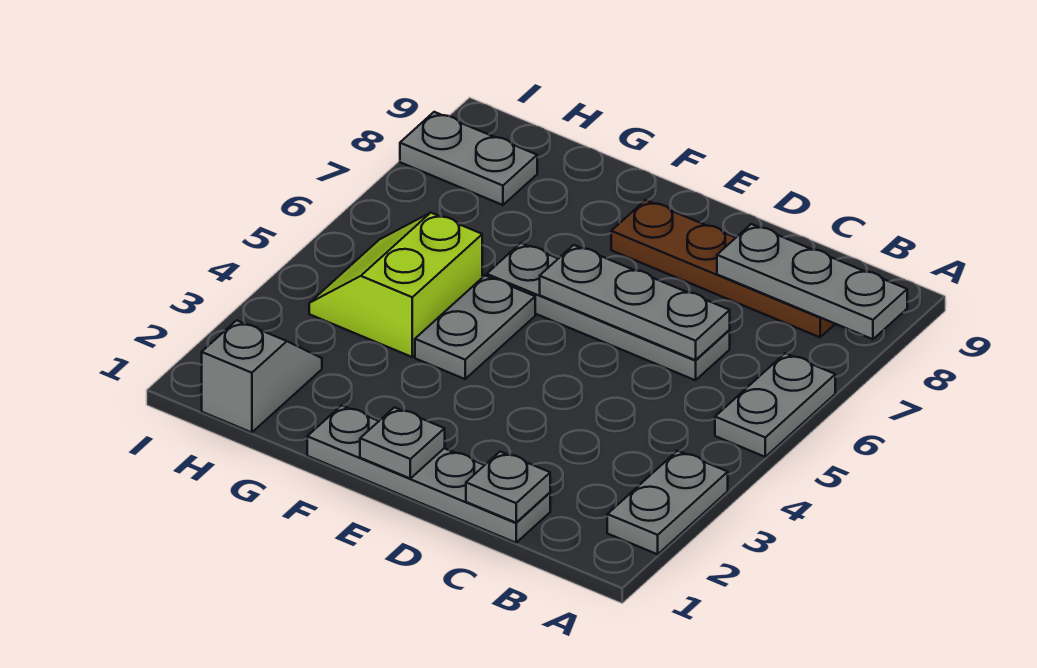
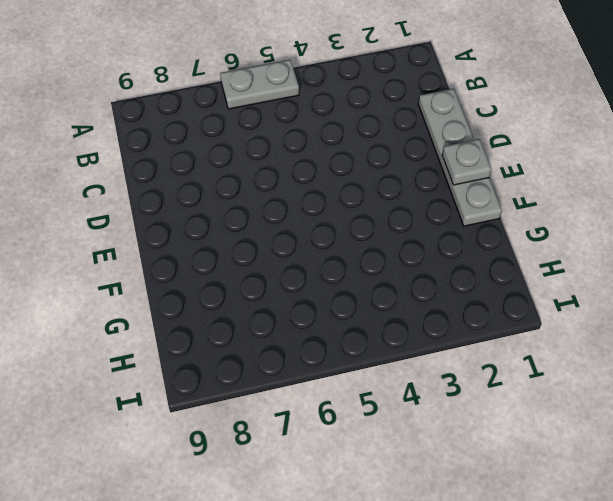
none -> grey plate A2:A3 level 1
none -> brown plate B8:E8 level 1
none -> grey plate C6:F6 level 1

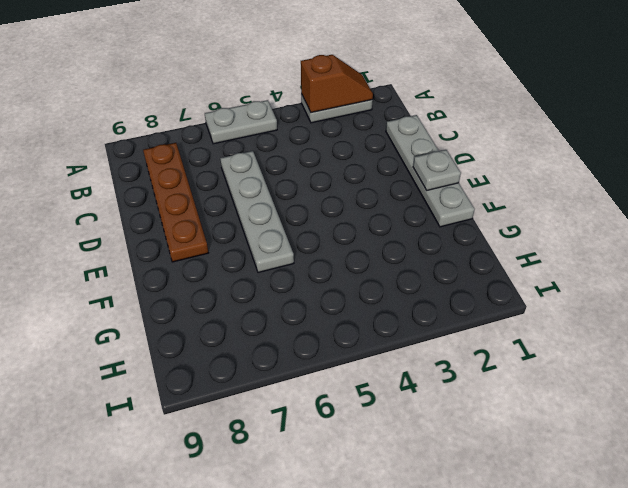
brown slope A2:A3 level 2 top 3 -> none
none -> grey plate F4:F5 level 1
none -> lime slope G4:H5 level 1 top G
none -> grey slope H1:H2 level 1 top 1

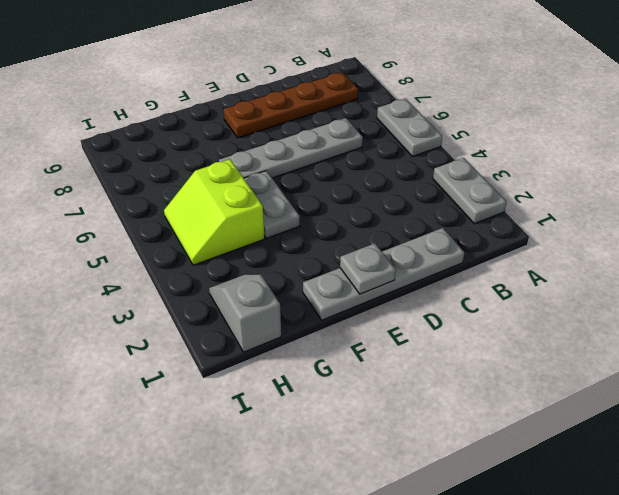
none -> grey plate H8:I8 level 1
none -> grey plate A8:C8 level 2
none -> grey plate C1 level 2

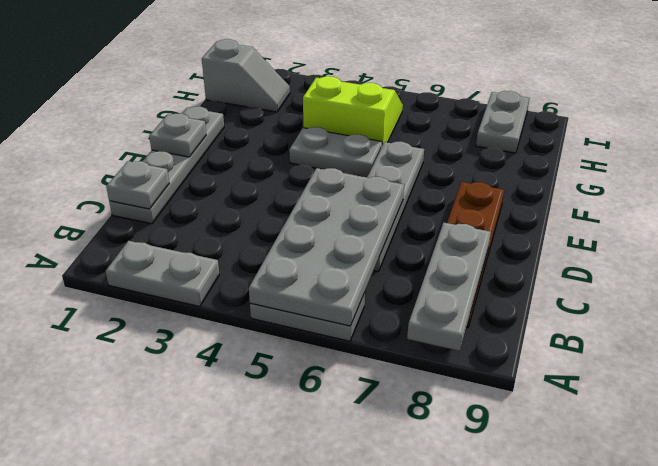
grey plate A5:D6 level 2 -> grey plate C6:E6 level 2

